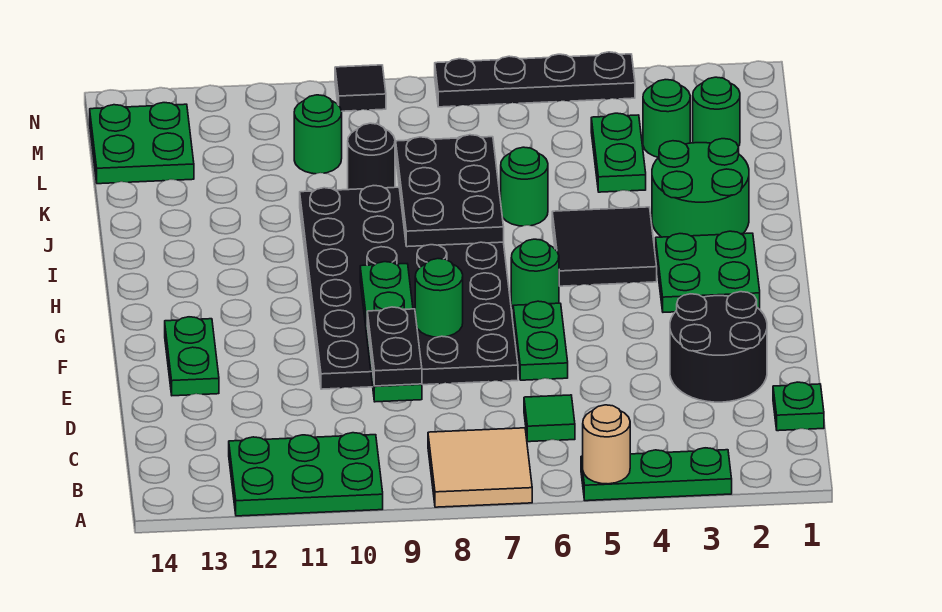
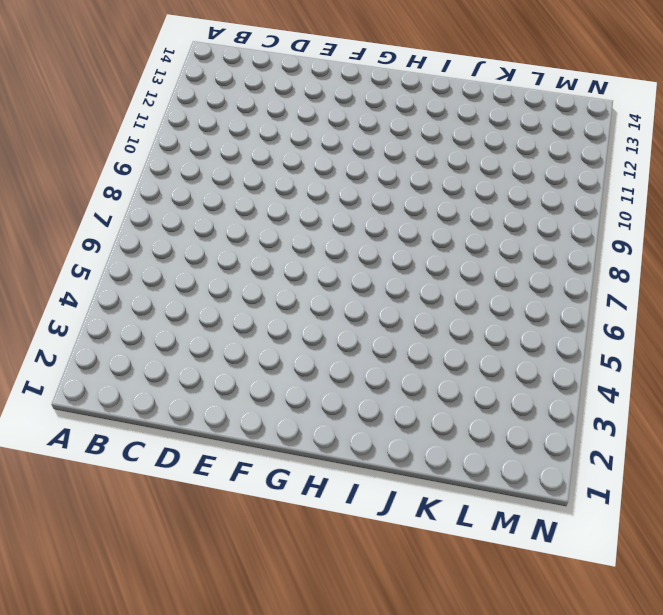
none -> green plate A3:A5 level 1
none -> tan tile A7:B8 level 1
none -> green plate A10:B12 level 1

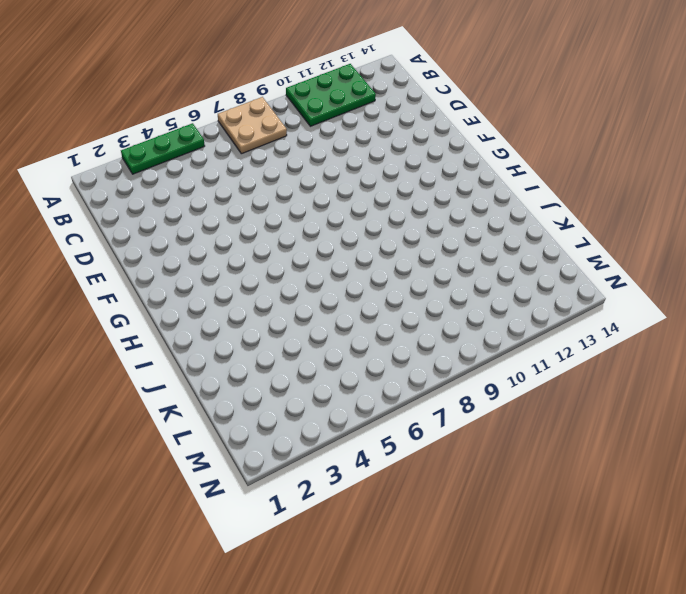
tan plate A7:B8 level 1 -> tan tile A7:B8 level 1
none -> green plate C1 level 1
none -> green tile C6 level 1
none -> black round brick D2:E3 level 1

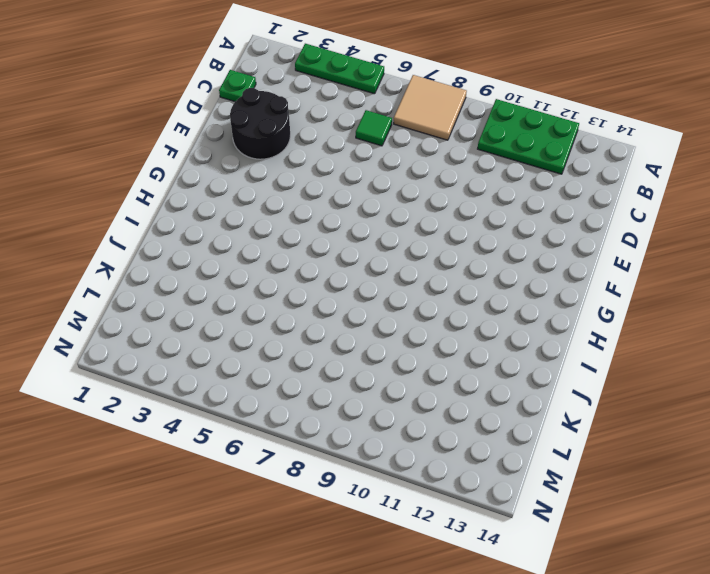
none -> green plate E6:F6 level 1
none -> black plate E7:J10 level 1
none -> green plate E13:F13 level 1

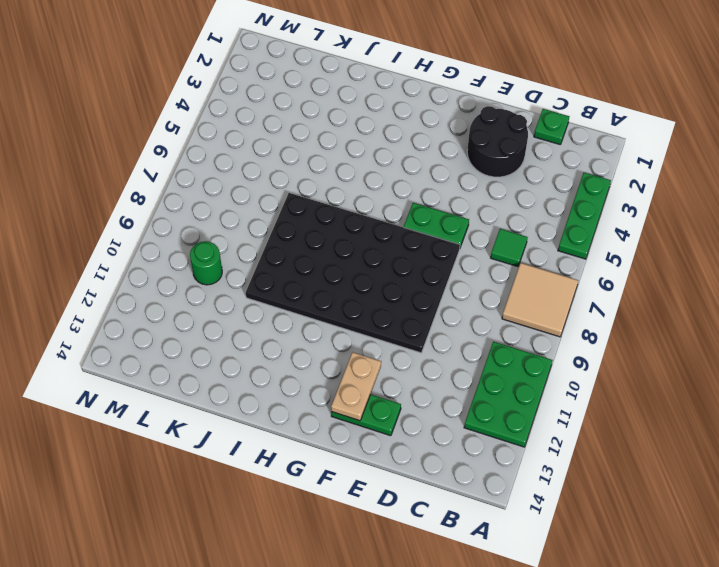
tan plate F12:F13 level 2 -> none
none -> green plate G2:H3 level 1
none -> green round brick G6 level 1
none -> black tile H4:I5 level 1

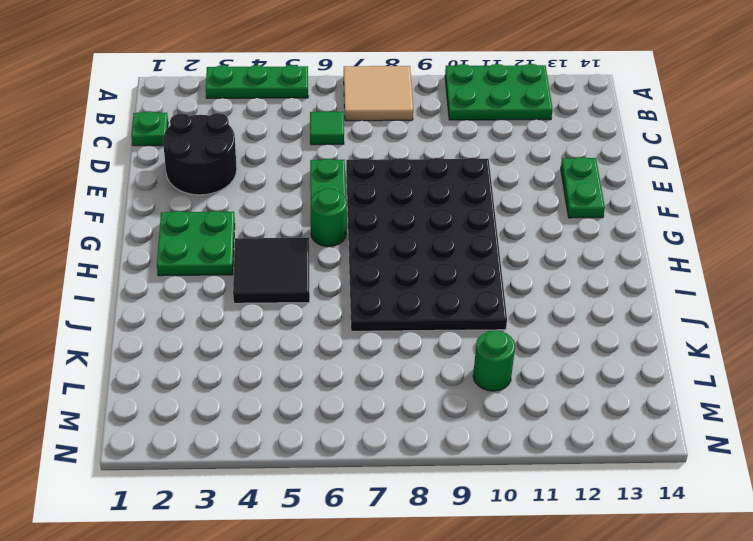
none -> green round brick I2:J3 level 1
none -> green round brick J6 level 1
none -> green plate K4:L4 level 1

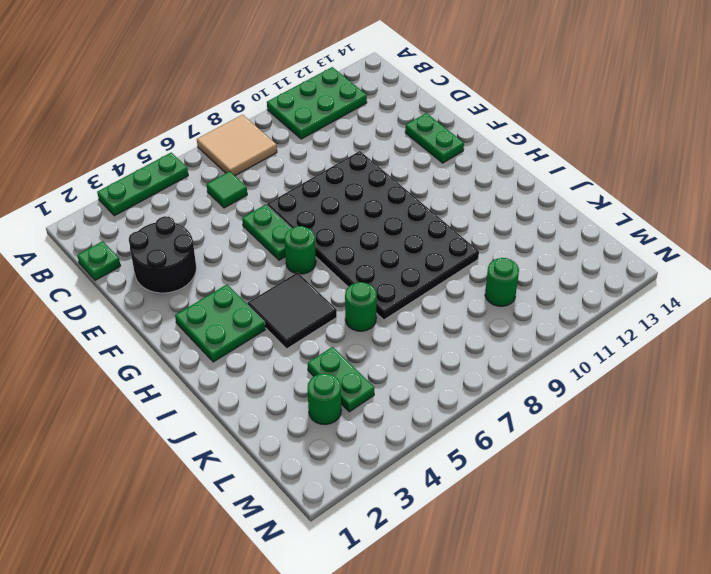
none -> green round brick I2:J3 level 1
none -> black round brick K9 level 1
none -> green round brick L2 level 1

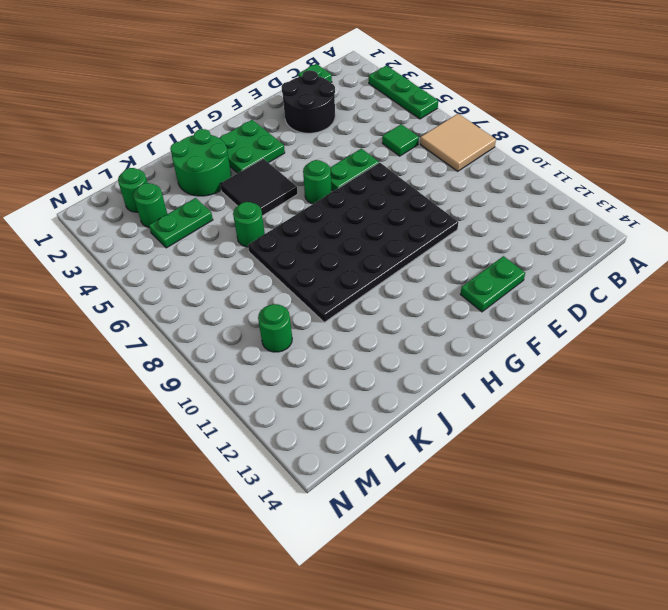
none -> green plate A10:B12 level 1
none -> black round brick K9 level 1
none -> green plate L13:M14 level 1

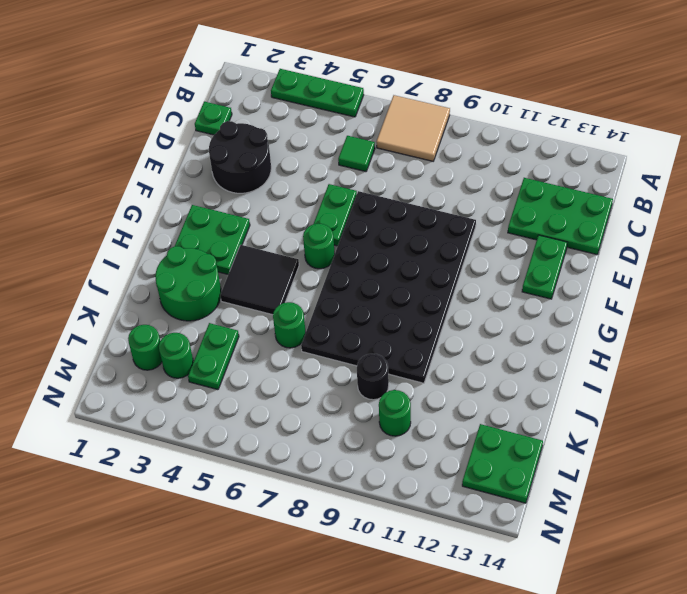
green plate C12:D14 level 1 -> green plate A10:B12 level 1
none -> black plate N4:N7 level 1
none -> black tile N9 level 1
none -> tan round brick A5 level 2

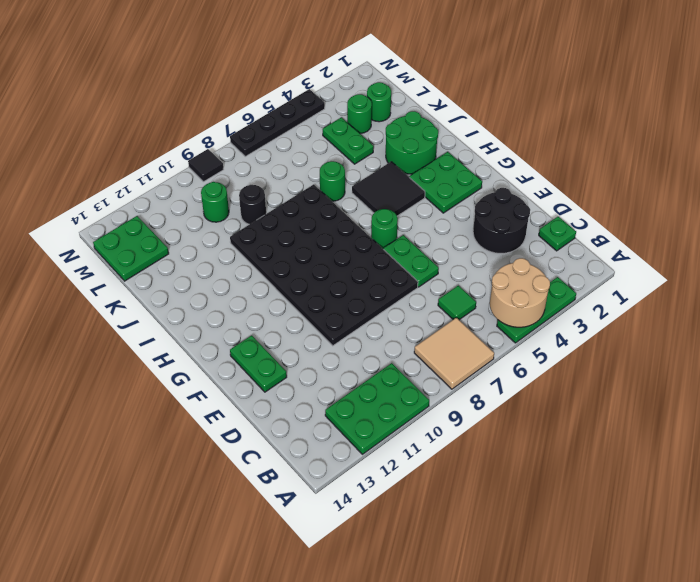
tan round brick A4:B5 level 2 -> tan round brick A5 level 2
none -> green plate D9:G9 level 2
none -> green round brick F8 level 2
none -> black plate I7:K8 level 2

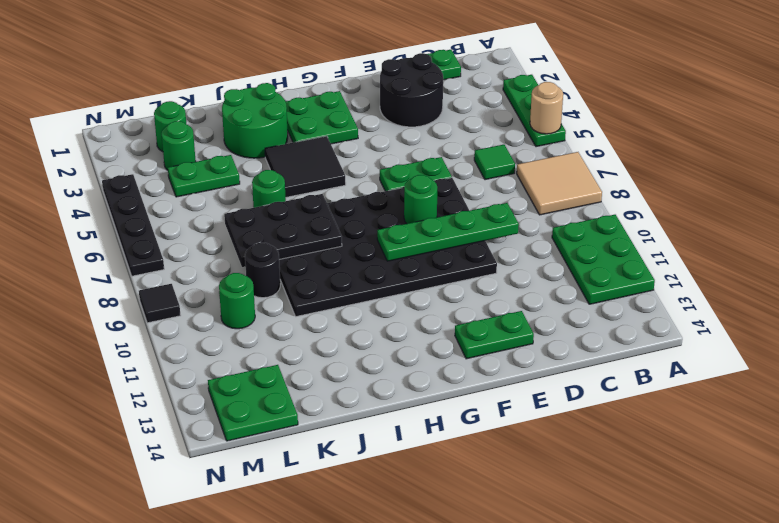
none -> green round brick G6 level 1
none -> black plate D9:E9 level 3

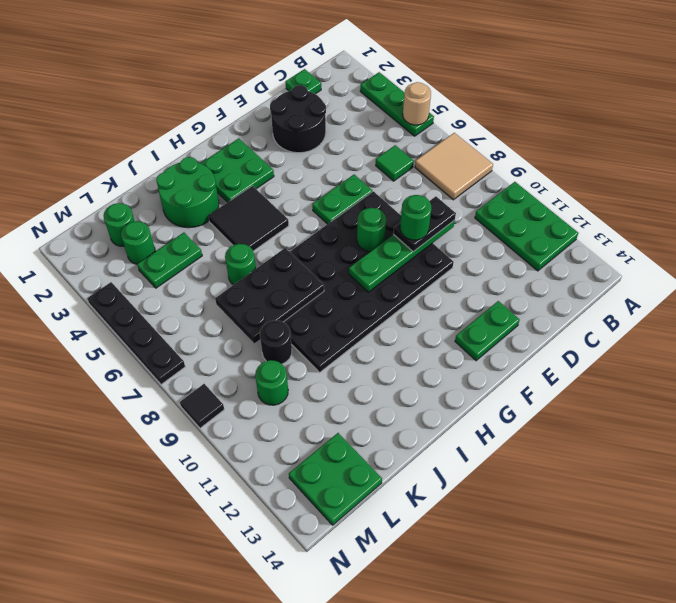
green round brick E9 level 4 -> green round brick G6 level 1

